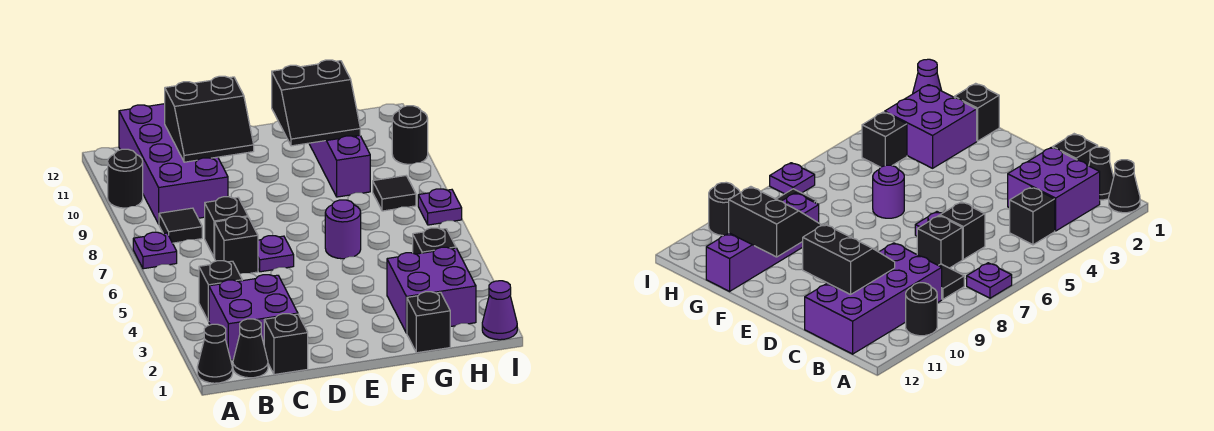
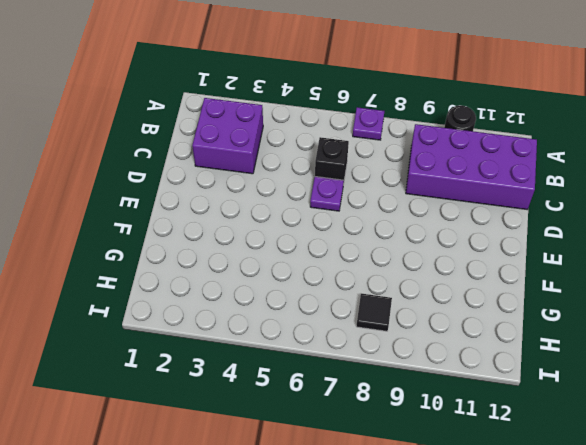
none -> black cone A1 level 1
none -> black cone B1 level 1
none -> black brick B4 level 1

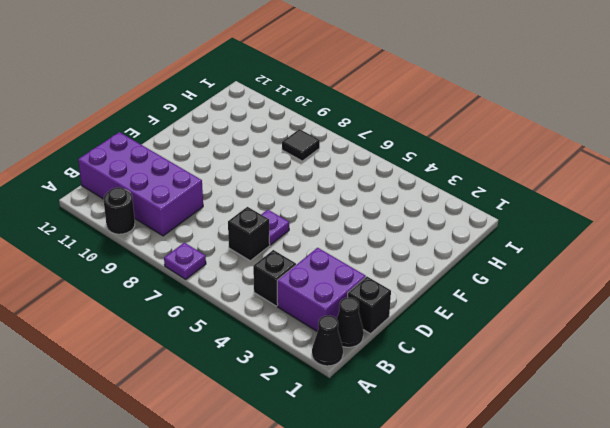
none -> black tile B8 level 1
none -> black brick C7 level 1
none -> purple round brick F6 level 1

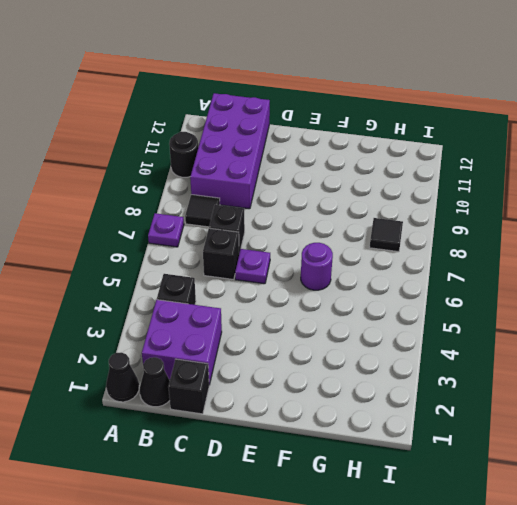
none -> black brick G1 level 1
none -> purple brick G2:H3 level 1
none -> purple brick G9:G12 level 1

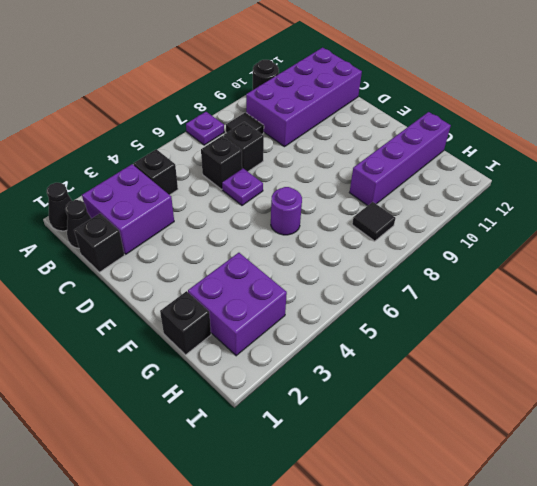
none -> black brick H4 level 1
none -> purple cone I1 level 1
none -> purple plate I7 level 1

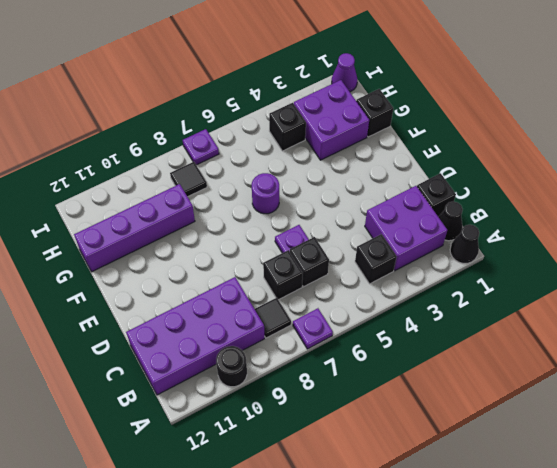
none -> black round brick I10 level 1
none -> black slope C10:D11 level 2 top 11
none -> black slope F10:G11 level 2 top 11

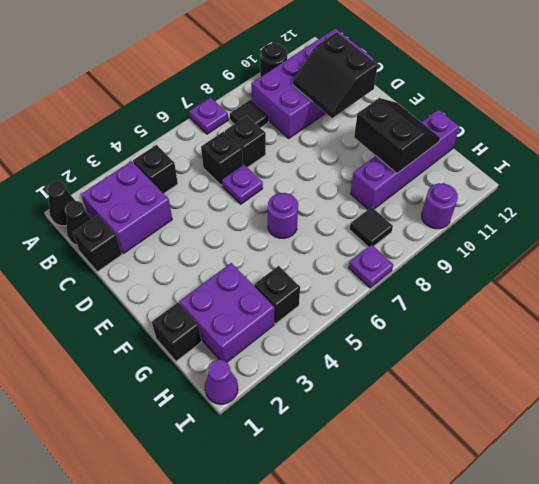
black slope F10:G11 level 2 top 10 -> black slope F10:G11 level 2 top 11
purple round brick I10 level 1 -> black round brick I10 level 1

